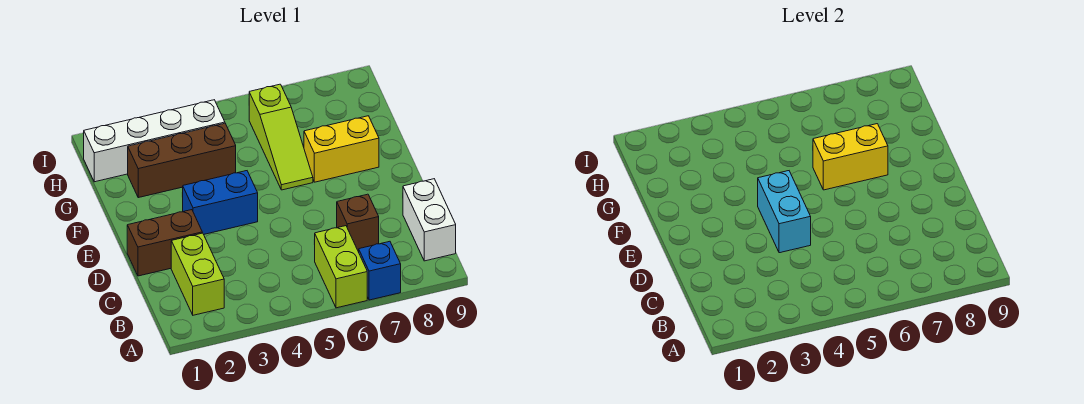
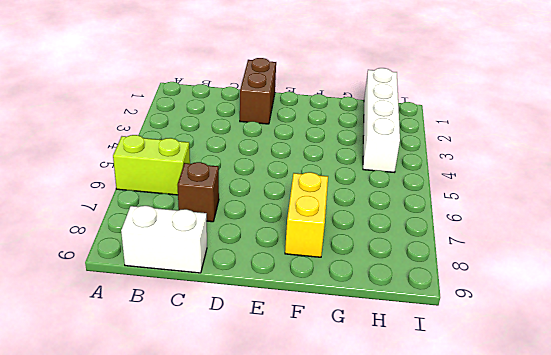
none -> blue brick A7 level 1
none -> lime brick B2:C2 level 1
none -> blue brick E3:E4 level 1

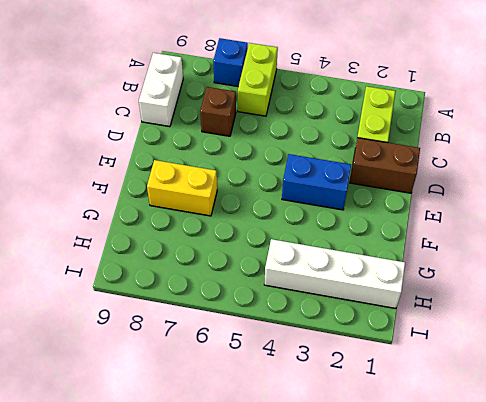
none -> lime slope F6:H6 level 1 top H
none -> brown brick G2:G4 level 1
none -> cyan brick D4:E4 level 2

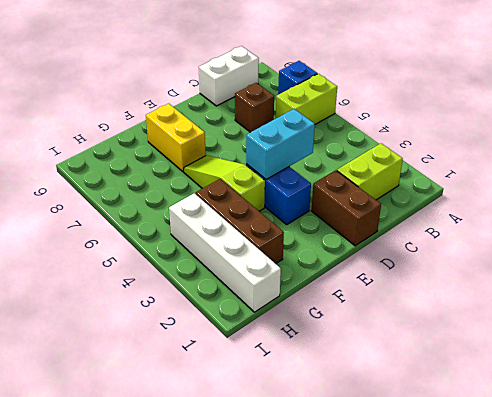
lime slope F4:F6 level 1 top 4 -> lime slope F6:H6 level 1 top H
none -> yellow brick F6:F7 level 2

